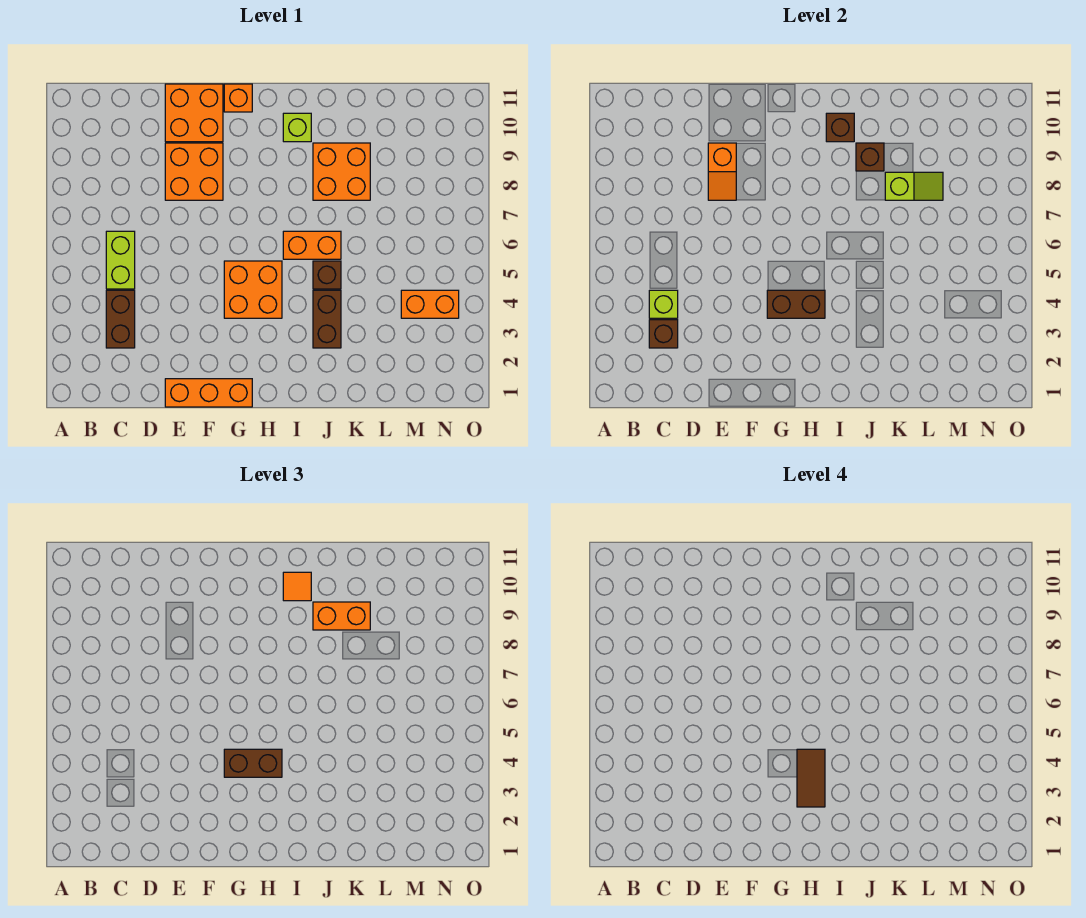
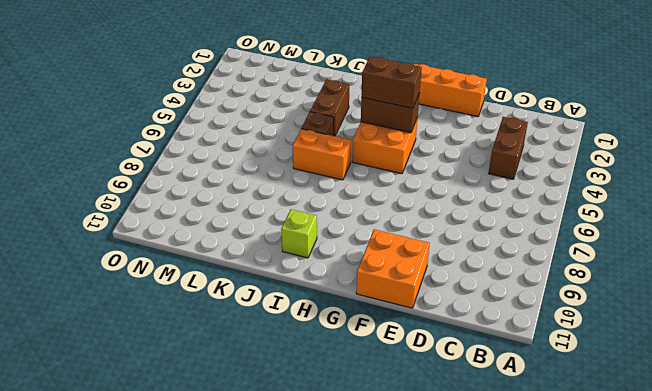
none -> lime brick C5:C6 level 1
none -> orange brick E8:F9 level 1
none -> orange brick G11 level 1

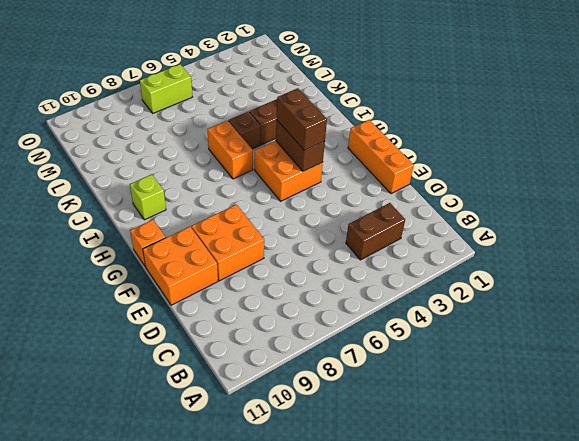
lime brick N6:N7 level 1 -> lime brick C5:C6 level 1
none -> orange brick J8:K9 level 1
none -> orange brick M4:N4 level 1
none -> brown brick C3 level 2

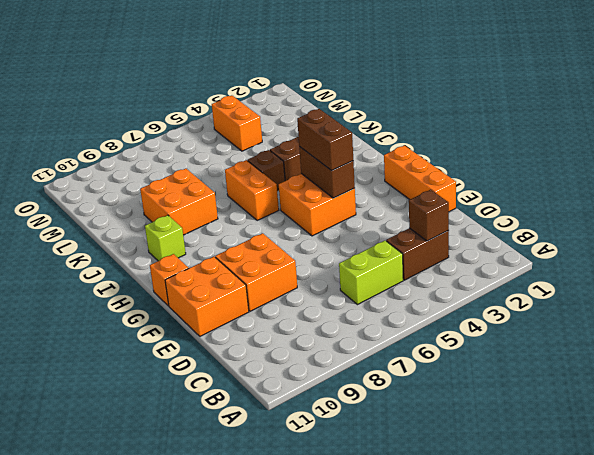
none -> lime brick C4 level 2
none -> orange slope E8:E9 level 2 top 9
none -> brown brick I10 level 2

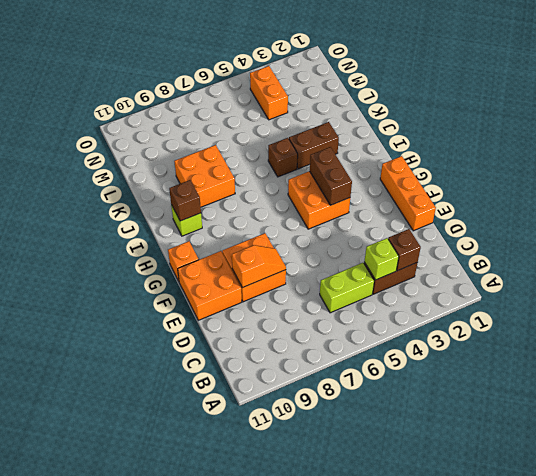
none -> orange brick I6:J6 level 1
none -> brown brick J9 level 2
none -> lime slope K8:L8 level 2 top K

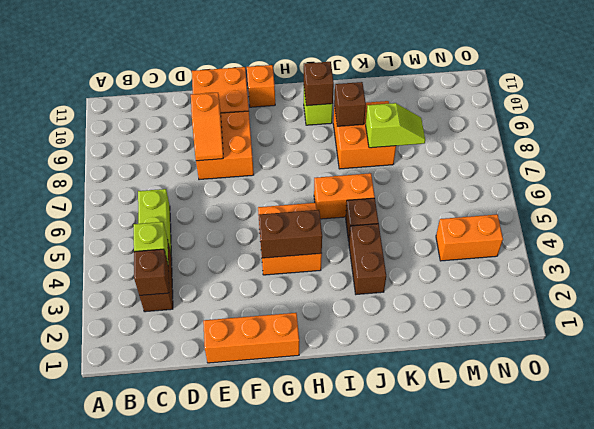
none -> brown brick G4:H4 level 3
none -> orange tile I10 level 3
none -> orange brick J9:K9 level 3

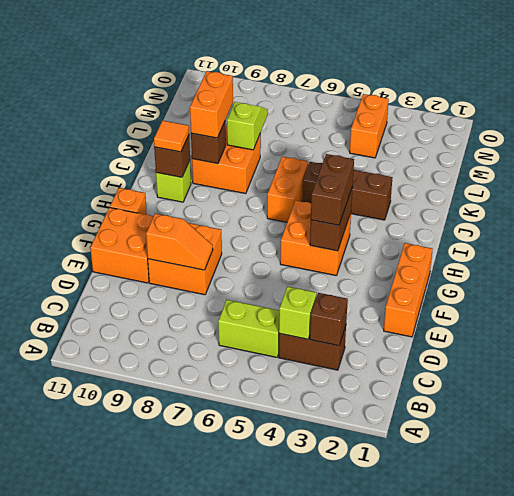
none -> brown tile H3:H4 level 4

